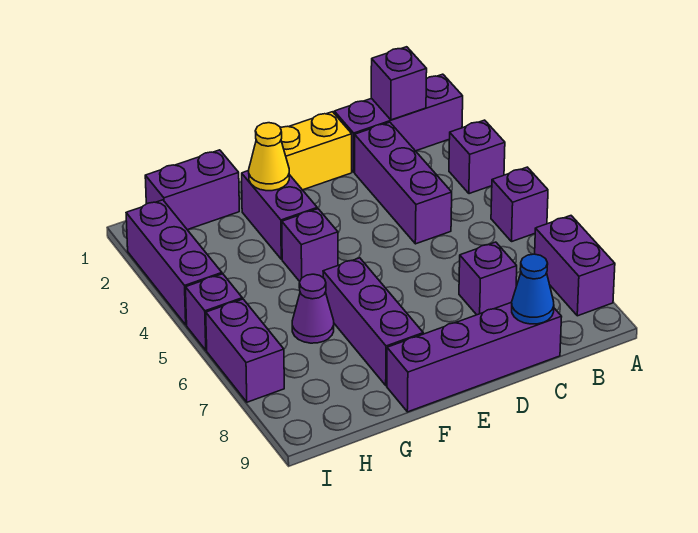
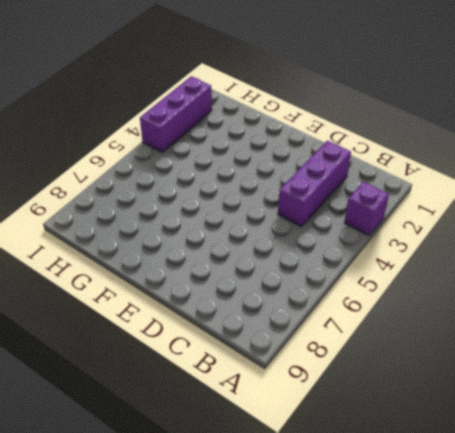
none -> purple brick A1:C1 level 1
none -> purple brick A5 level 1
none -> purple brick A7:A8 level 1

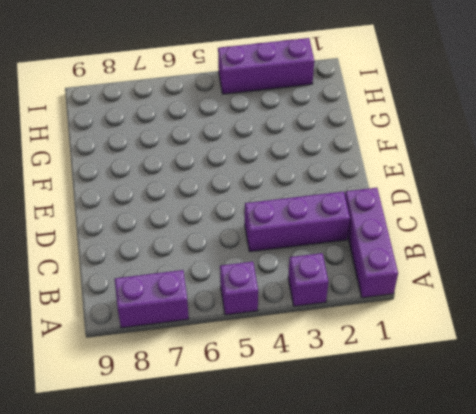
none -> purple brick C7 level 1
none -> purple brick C9:F9 level 1
none -> yellow brick D1:E1 level 1

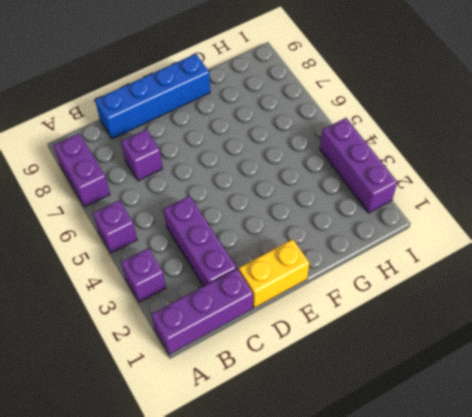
blue brick C9:F9 level 1 -> purple brick C9:F9 level 1
none -> purple brick F2:F3 level 1
none -> purple brick F4 level 1
none -> purple brick F6:F8 level 1

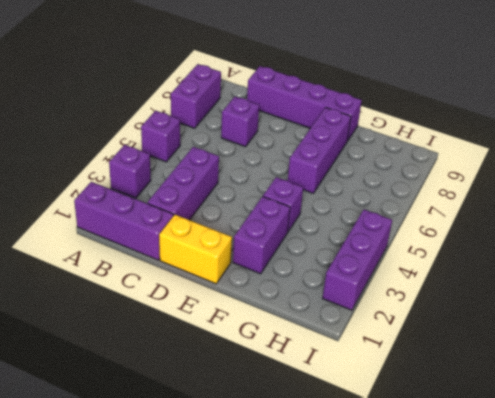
none -> purple brick G1:H1 level 1
none -> purple cone G6 level 1
none -> purple brick I5 level 1

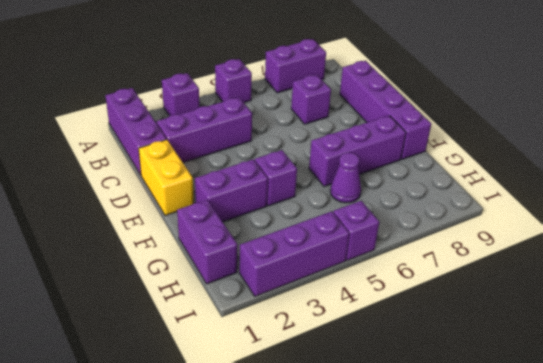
none -> purple brick I6:I7 level 1
none -> purple brick B1 level 2
none -> blue cone C9 level 2

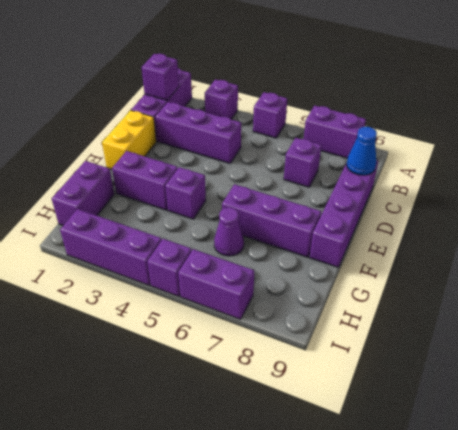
none -> yellow cone F2 level 2

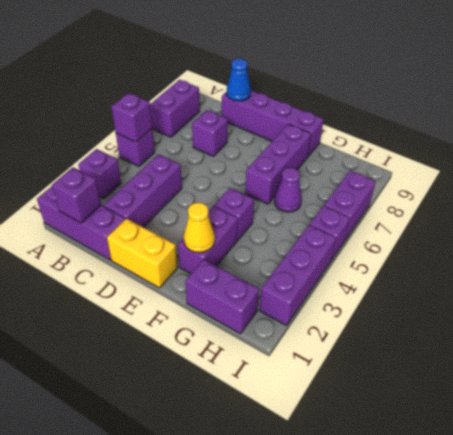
purple brick A5 level 2 -> none

